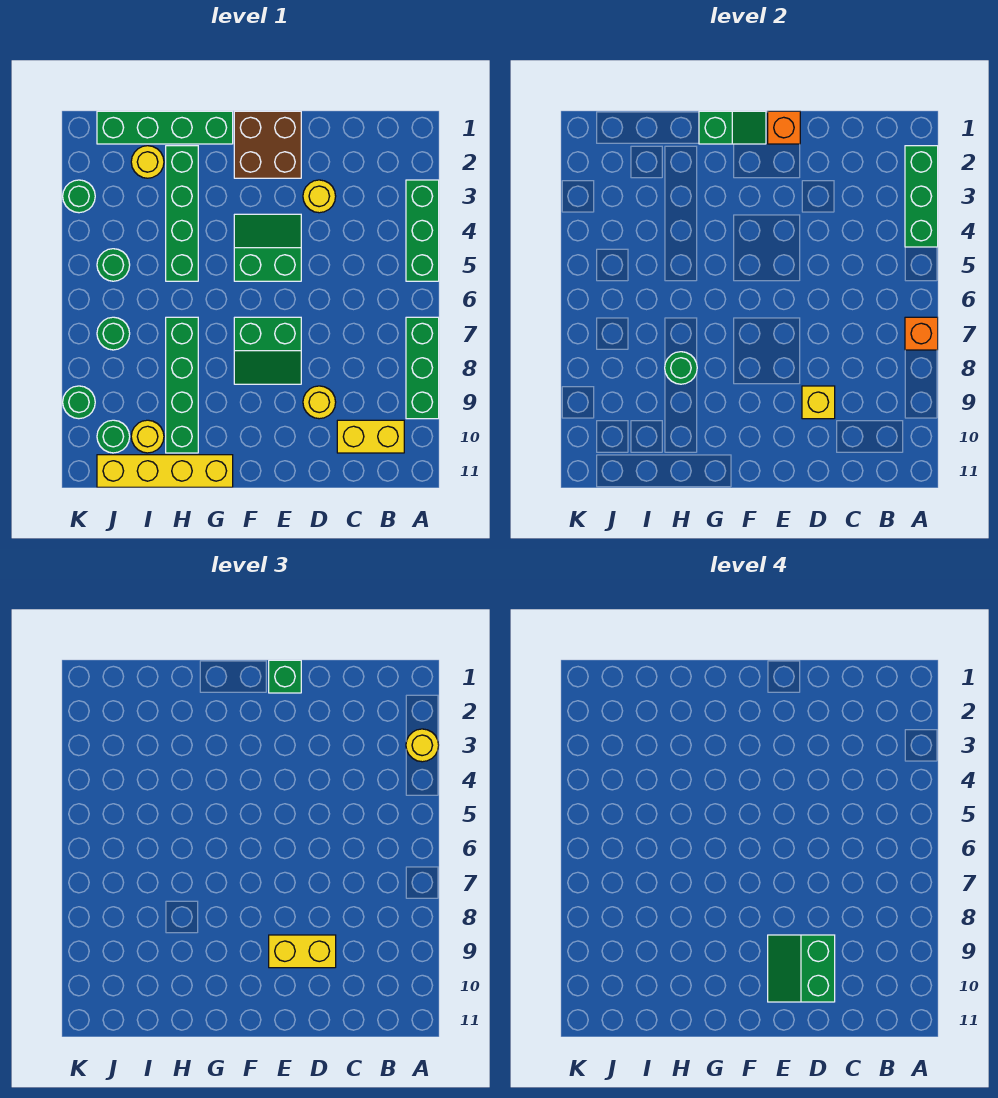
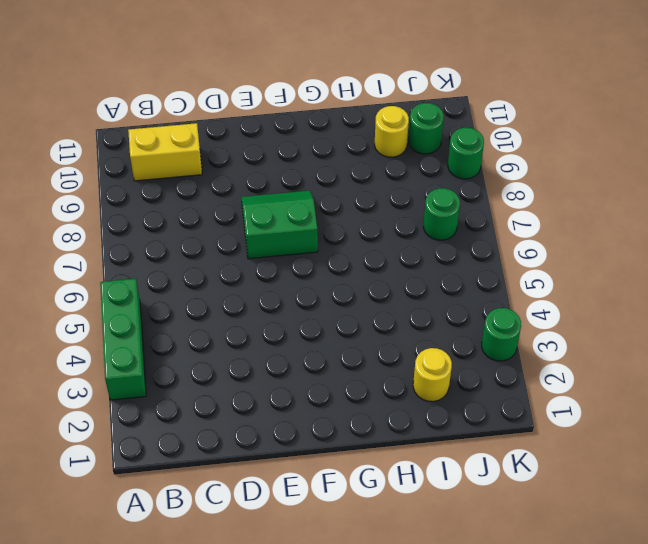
none -> green brick A7:A9 level 1
none -> yellow round brick D3 level 1
none -> yellow round brick D9 level 1

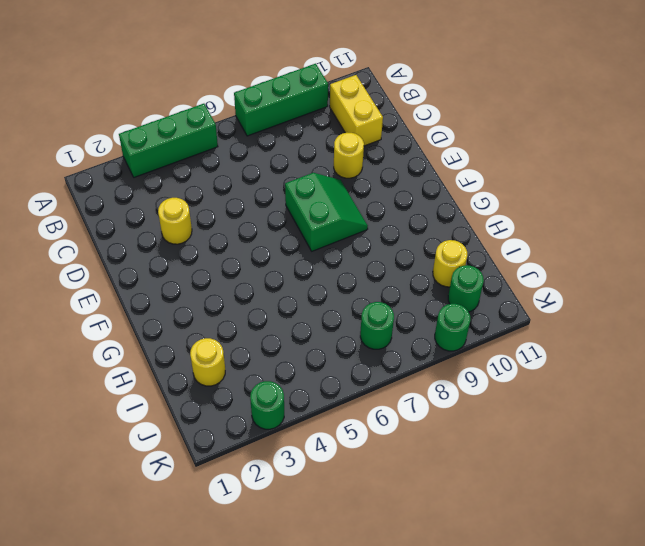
none -> brown brick E1:F2 level 1
none -> green slope E4:F5 level 1 top 5
none -> green brick G1:J1 level 1

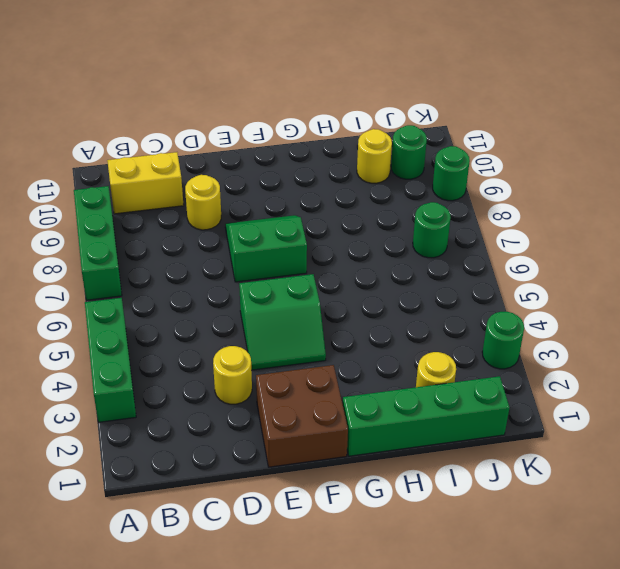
none -> yellow brick G11:J11 level 1
none -> green brick H2:H5 level 1
none -> green brick H7:H10 level 1

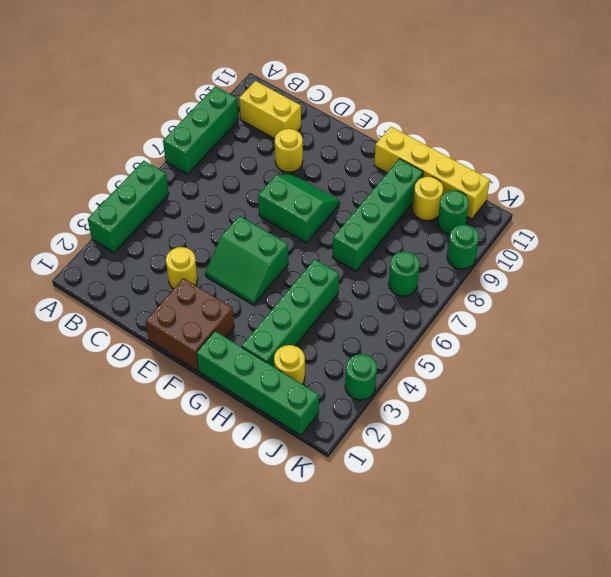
none -> green round brick J5 level 1
none -> green brick A2:A4 level 2
none -> orange brick A7 level 2

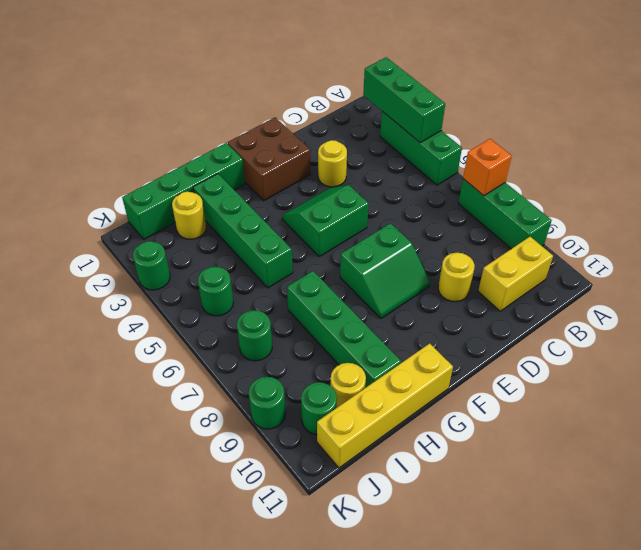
none -> yellow brick D9 level 2
none -> orange brick E1 level 2
none -> green slope F1:G1 level 2 top G

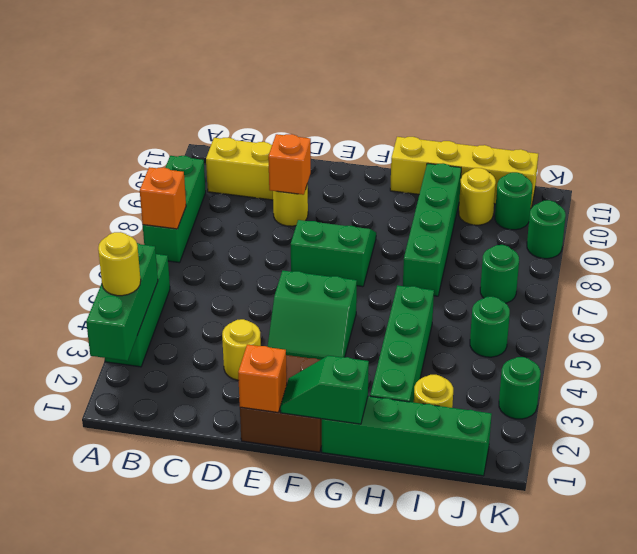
orange brick D9 level 2 -> yellow brick D9 level 2
none -> green round brick H8 level 2
none -> yellow brick D9:E9 level 3
none -> green brick E1 level 3

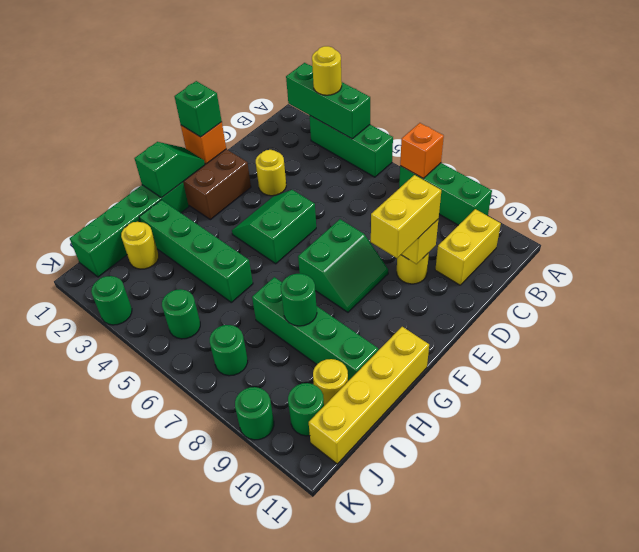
none -> green slope D9:E10 level 4 top D

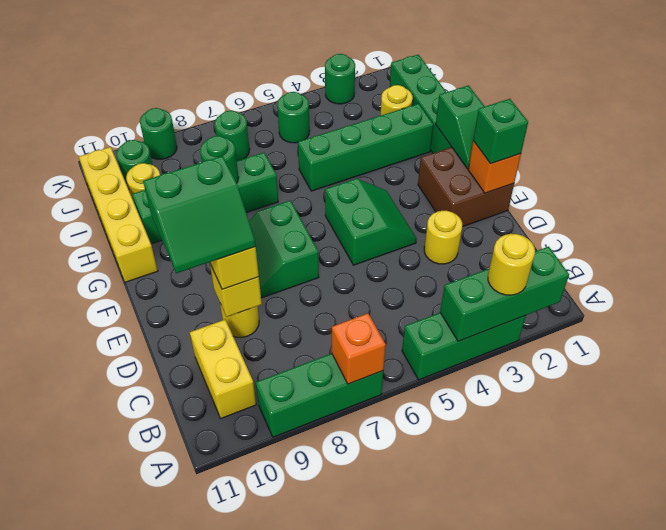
green slope D9:E10 level 4 top E -> green slope D9:E10 level 4 top D

